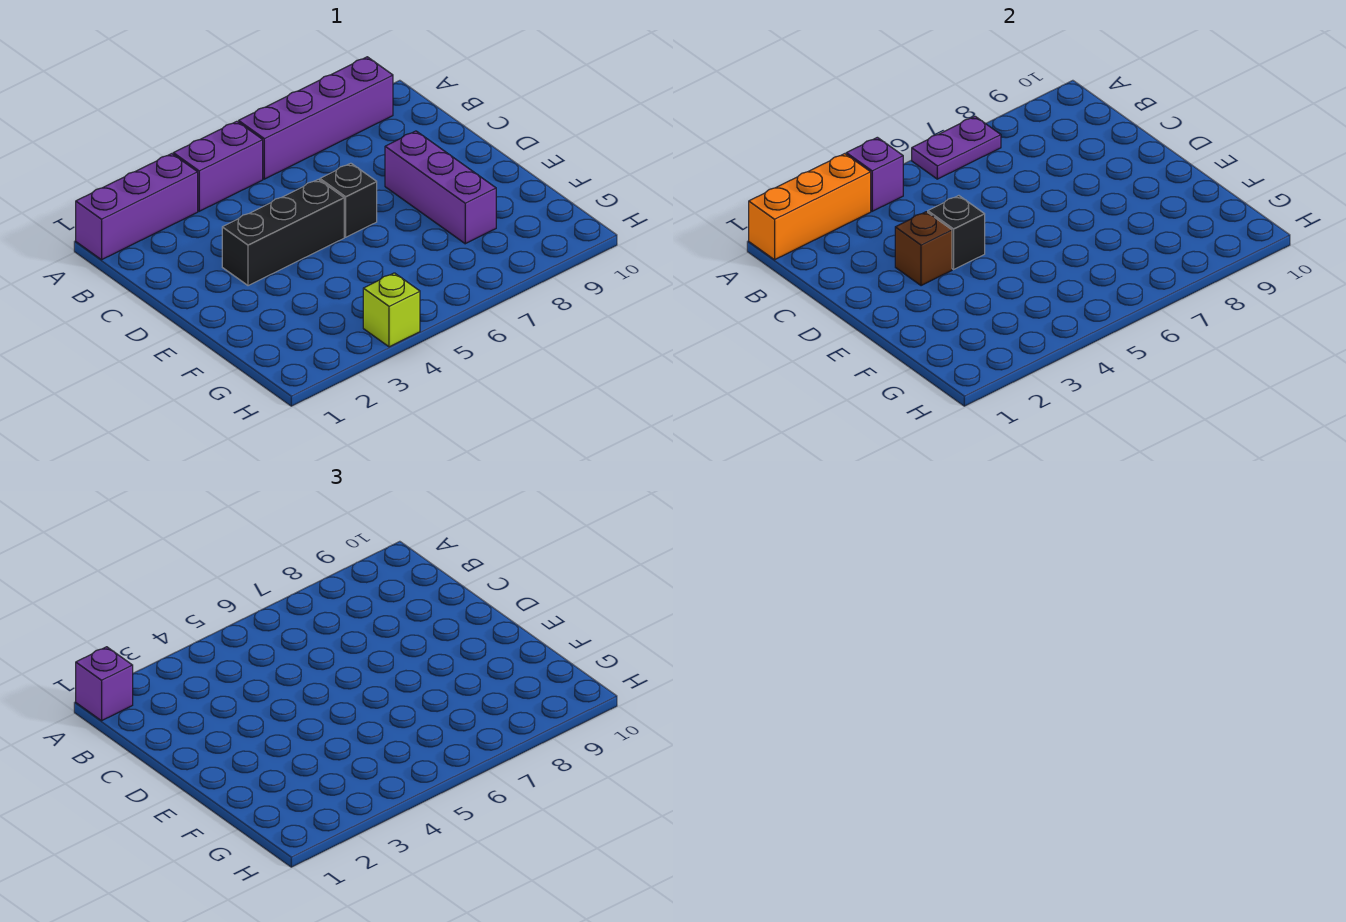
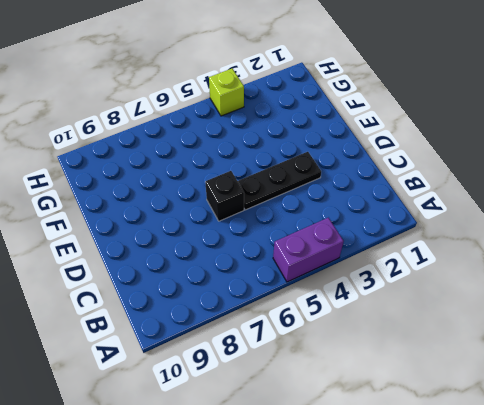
black plate D3:D5 level 1 -> black brick D3:D5 level 1
none -> purple brick A1:A3 level 1
none -> purple brick A6:A9 level 1
none -> purple brick D8:F8 level 1

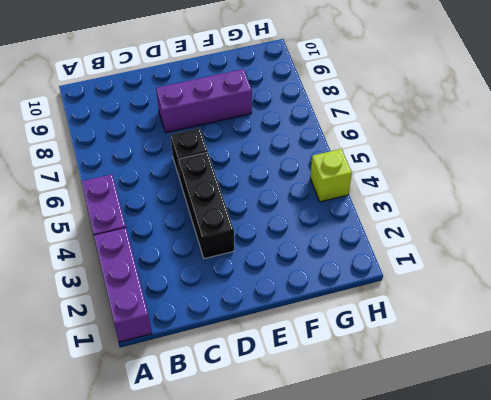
none -> purple brick A6:A9 level 1
none -> orange brick A1:A3 level 2
none -> purple brick A4 level 2

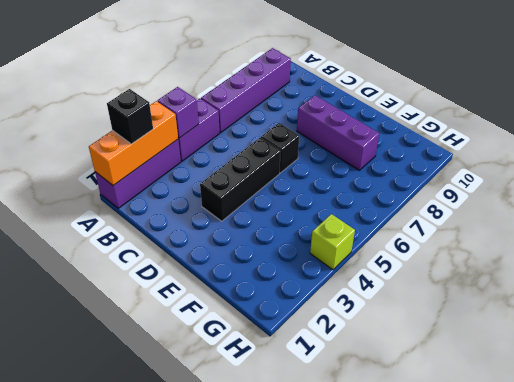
black brick A2 level 3 -> black brick D4 level 2
none -> purple plate A6:A7 level 2
none -> brown brick D3 level 2
none -> purple brick A1 level 3

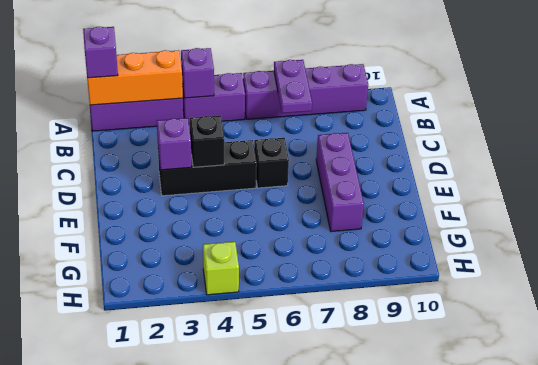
purple plate A7:B7 level 2 -> purple plate A6:A7 level 2
purple brick D3 level 2 -> brown brick D3 level 2

